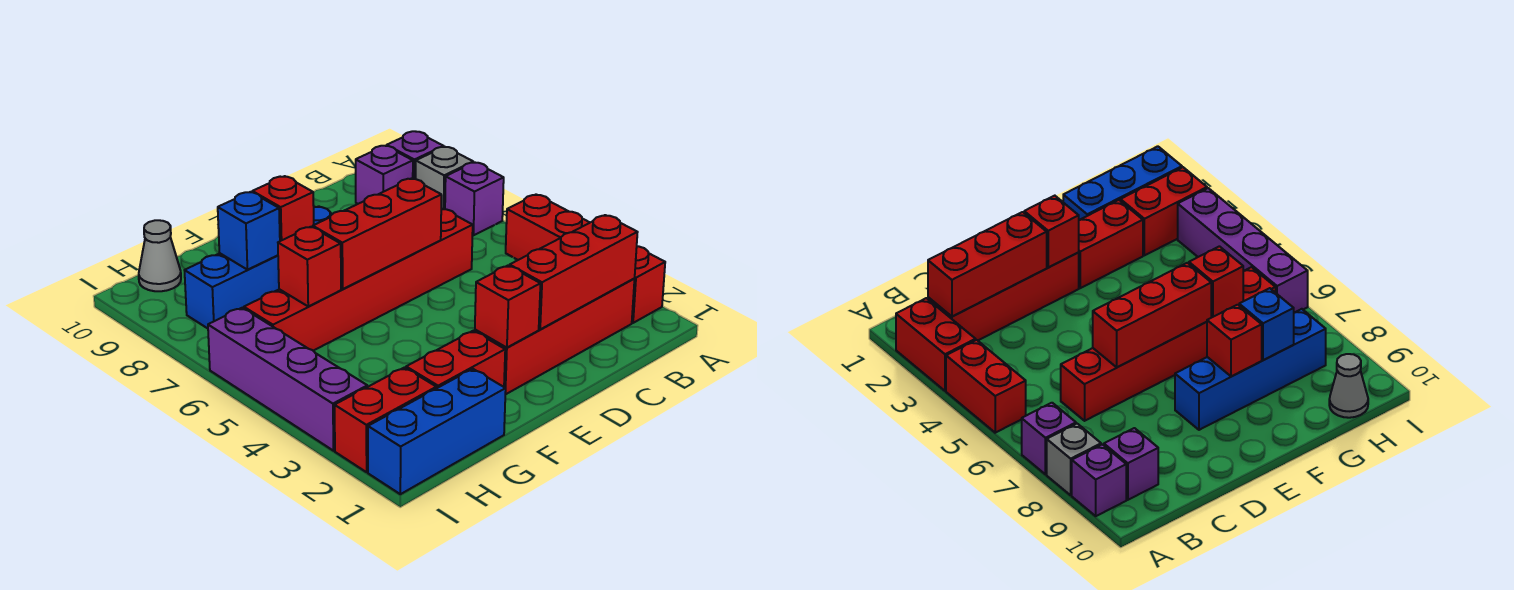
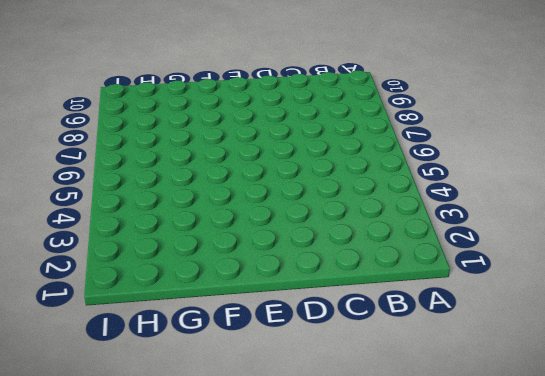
none -> red brick A2:A3 level 1
none -> red brick A4:A5 level 1
none -> purple brick A7 level 1

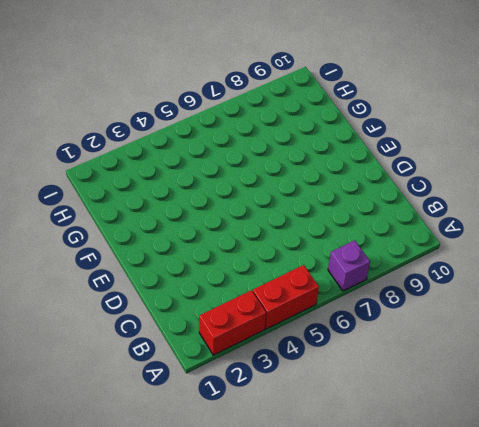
none -> grey brick A8 level 1
none -> purple brick A9 level 1
none -> red brick B2:E2 level 1

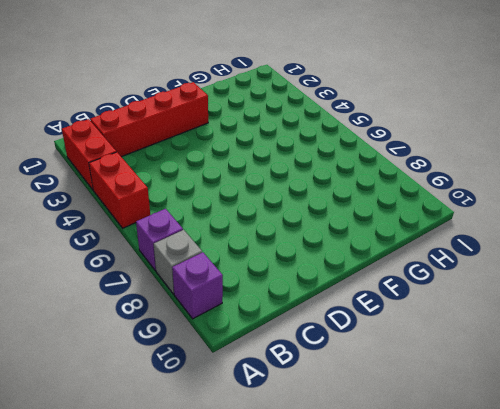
none -> purple brick B9 level 1
none -> red brick C6:H6 level 1
none -> blue brick E8:H8 level 1

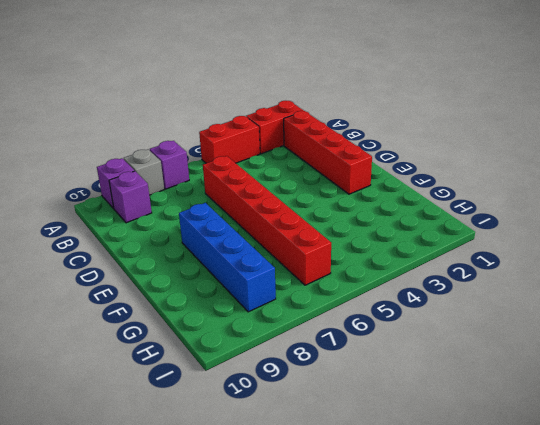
none -> red brick F2:G2 level 1
none -> blue brick G1:I1 level 1
none -> red brick H2:I2 level 1

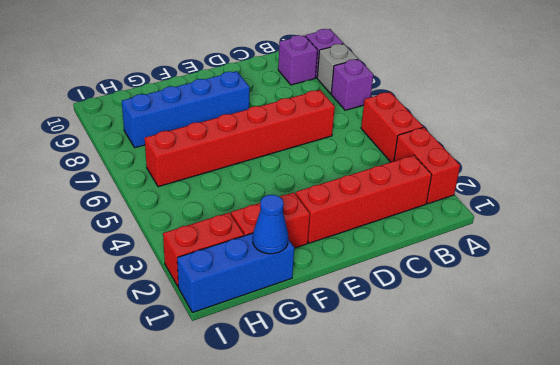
blue cone G1 level 2 -> none
none -> grey cone H10 level 1
none -> purple brick I3:I6 level 1
none -> red brick B2:D2 level 2

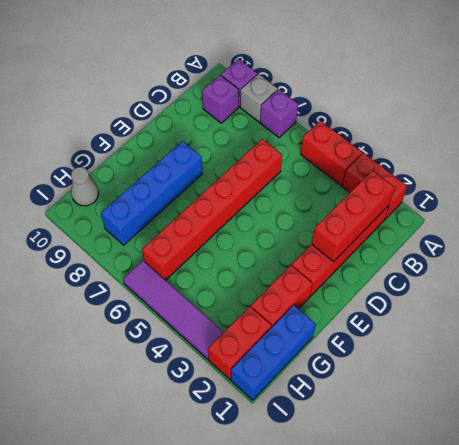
purple tile I3:I6 level 1 -> purple brick I3:I6 level 1
none -> red brick D6:F6 level 2
none -> red brick E2 level 2
none -> red brick F8 level 2

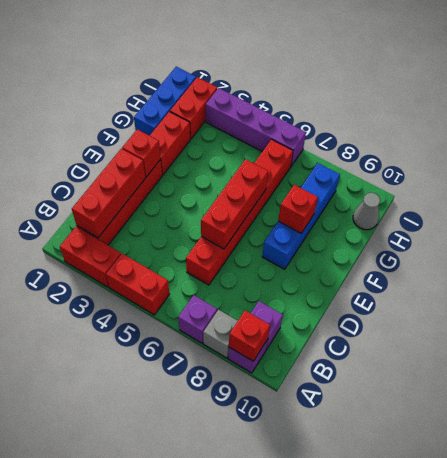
red brick A9 level 2 -> red brick G6 level 2
none -> blue brick G8 level 2

